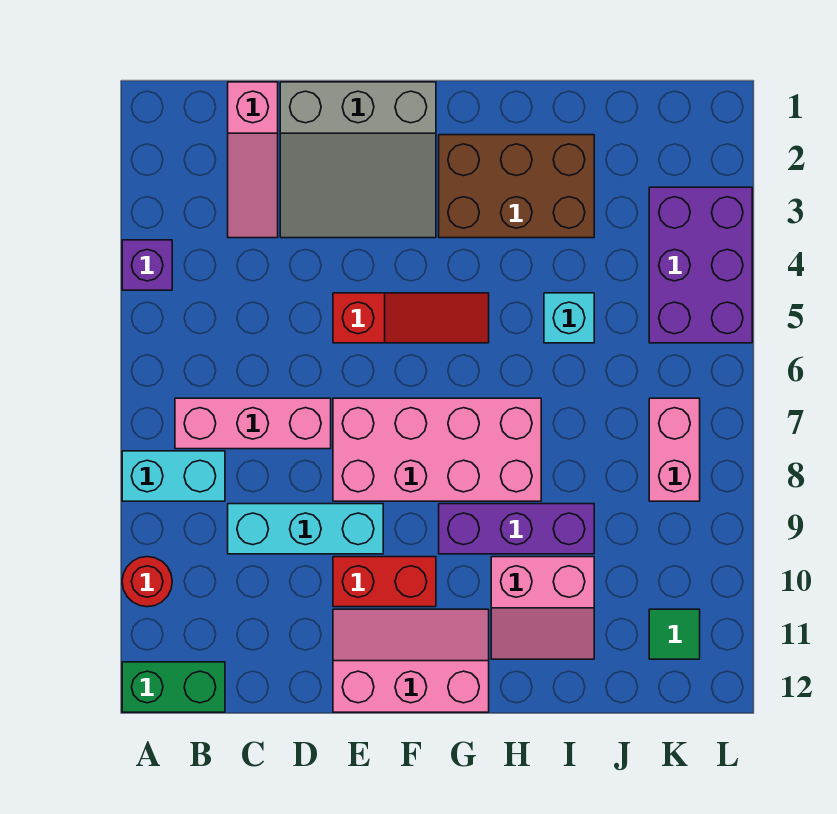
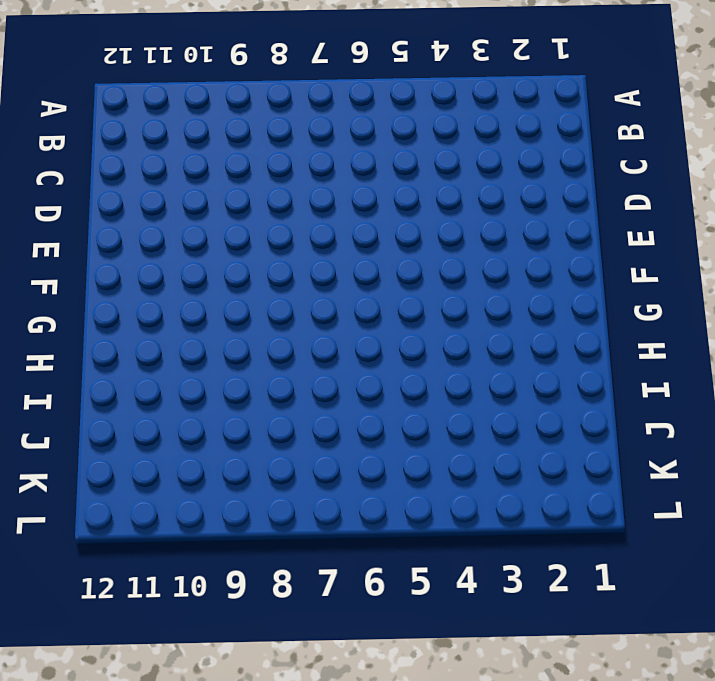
none -> purple brick A4 level 1
none -> cyan brick A8:B8 level 1
none -> red round brick A10 level 1

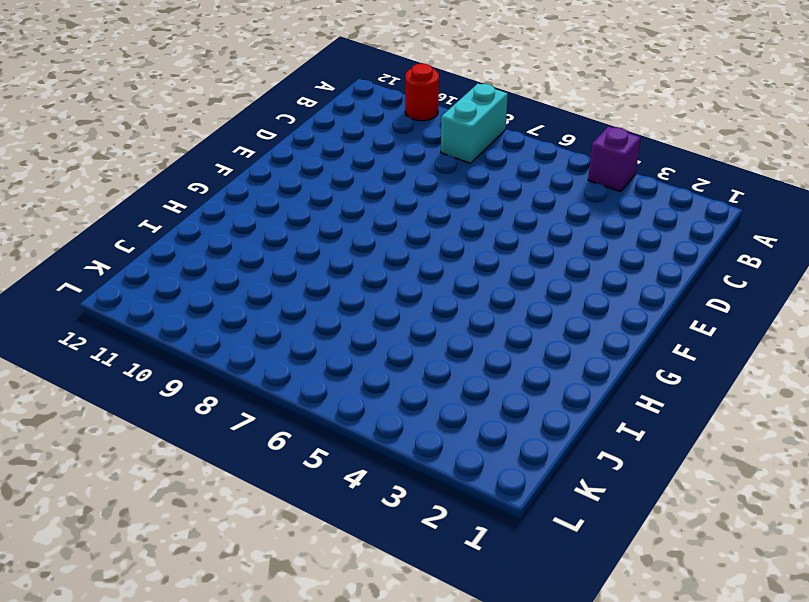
none -> green brick A12:B12 level 1
none -> pink brick B7:D7 level 1
none -> pink slope C1:C3 level 1 top 1

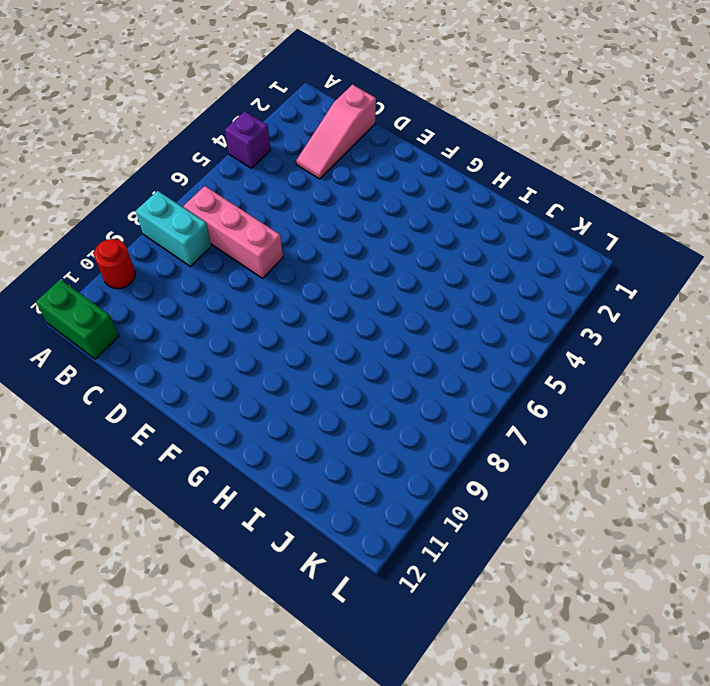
none -> cyan brick C9:E9 level 1
none -> grey slope D1:F3 level 1 top 1
none -> red slope E5:G5 level 1 top E

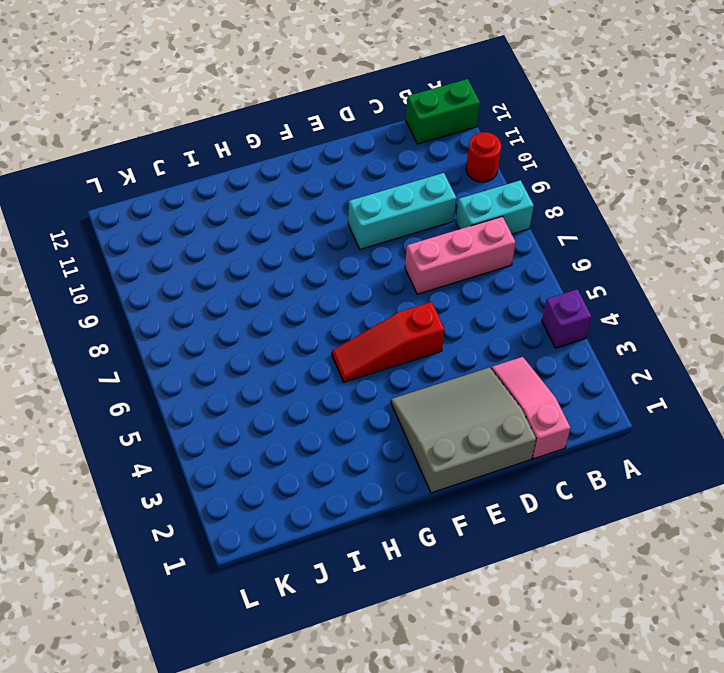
none -> pink brick E7:H8 level 1
none -> red brick E10:F10 level 1
none -> pink slope E11:G12 level 1 top 12

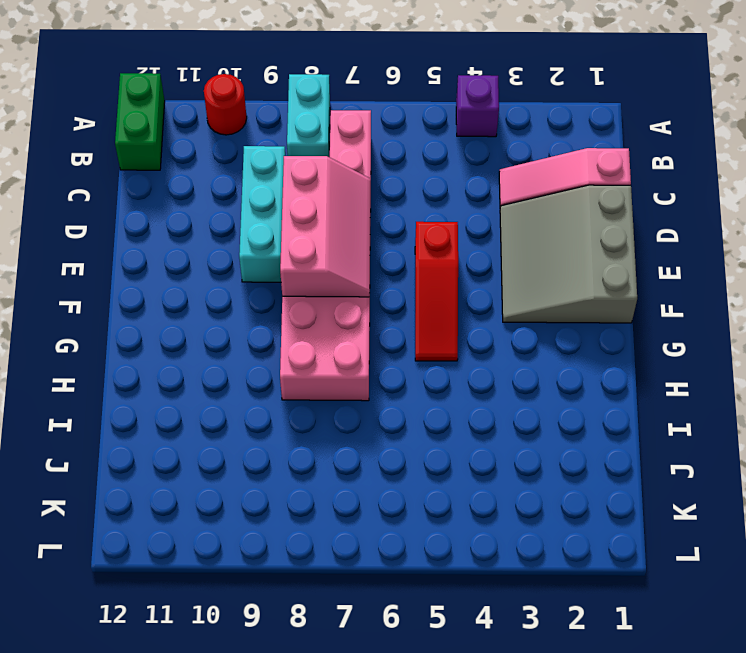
pink slope D7:F8 level 2 top 8 -> pink slope E11:G12 level 1 top 12
none -> red brick E10:F10 level 1
none -> brown brick G2:I3 level 1
none -> purple brick G9:I9 level 1

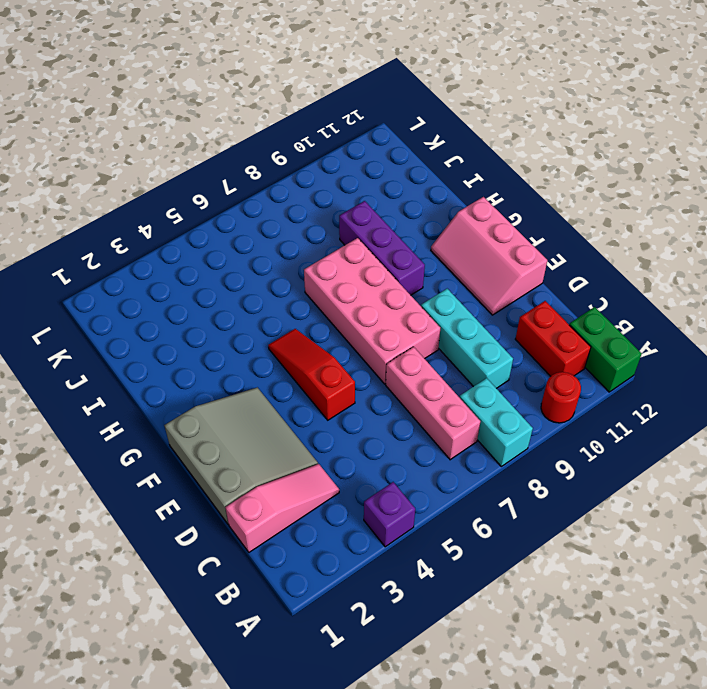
red brick B11:C11 level 1 -> red brick E10:F10 level 1
none -> brown brick G2:I3 level 1
none -> pink slope H10:I11 level 1 top 10
none -> cyan brick I5 level 1

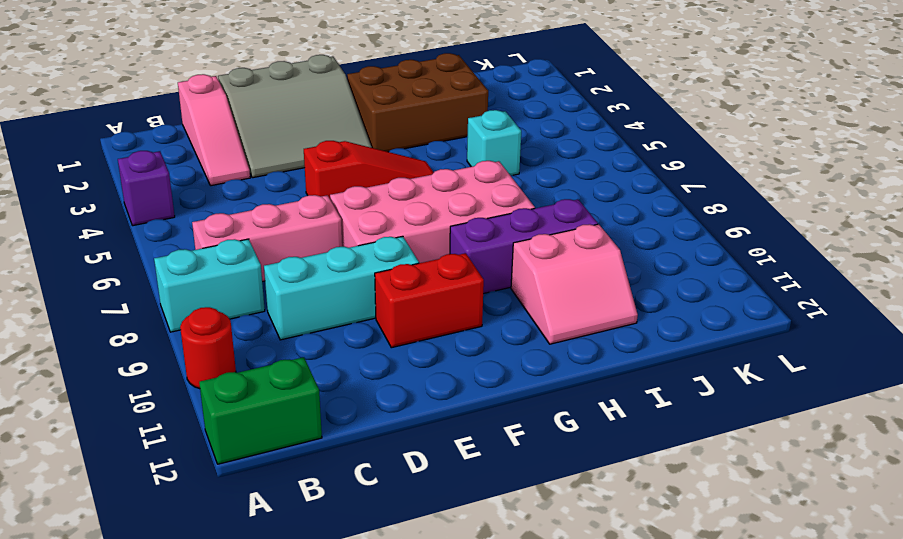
none -> pink slope E11:G12 level 1 top 12
none -> purple brick K3:L5 level 1
none -> pink brick K7:K8 level 1

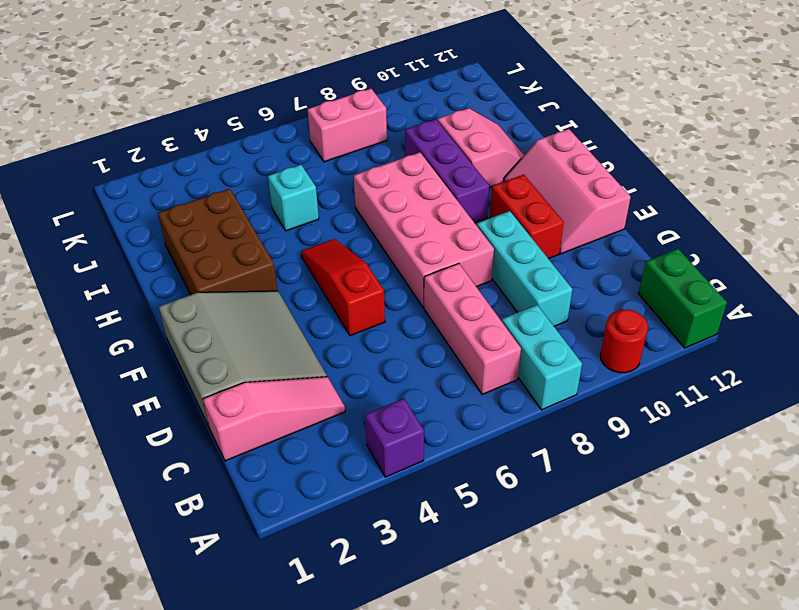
none -> purple brick K3:L5 level 1
none -> green tile K11 level 1

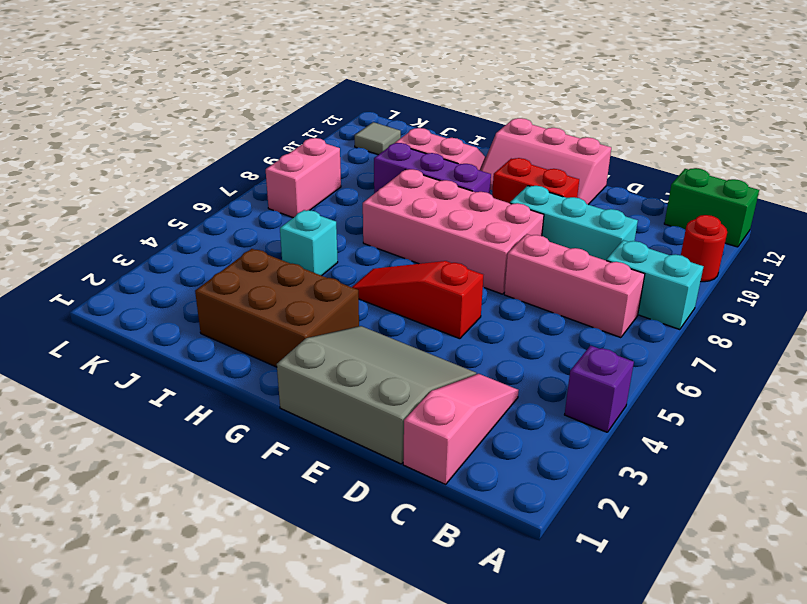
grey tile K11 level 1 -> green tile K11 level 1
none -> purple brick K3:L5 level 1

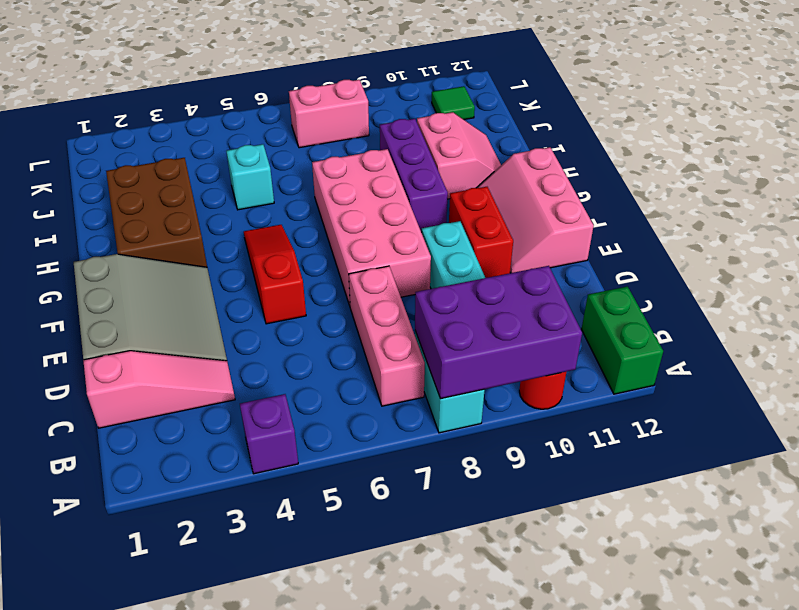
purple brick A8:B10 level 2 -> purple brick K3:L5 level 1

